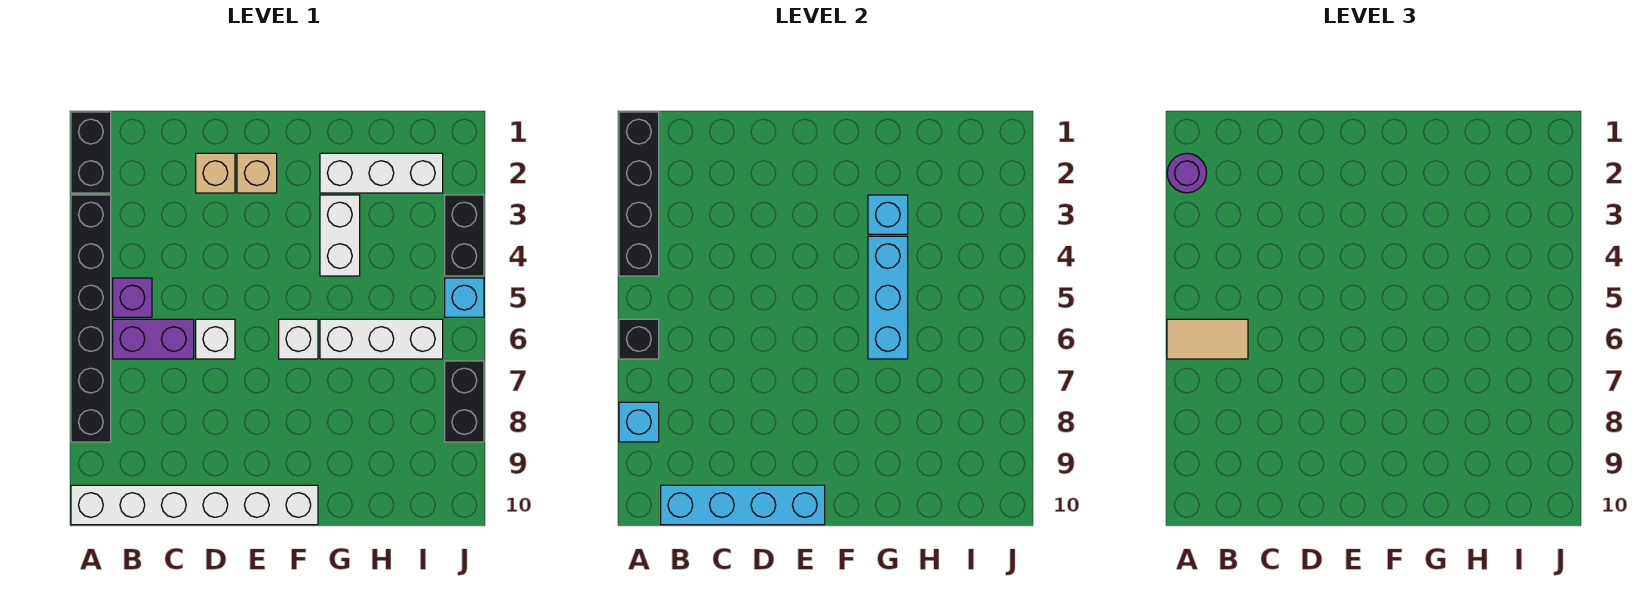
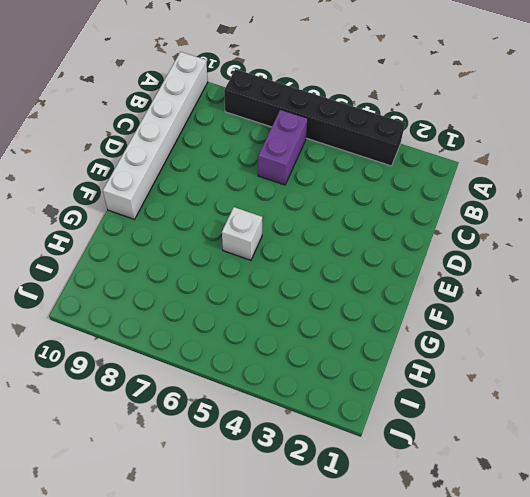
none -> black brick A1:A2 level 1
none -> purple brick B5 level 1
none -> tan brick D2 level 1

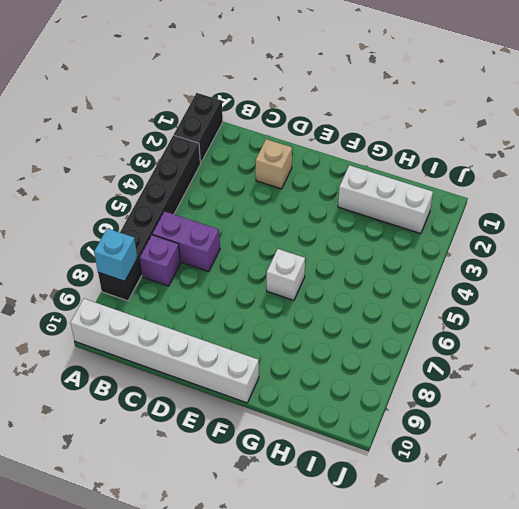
purple brick B7 level 1 -> purple brick B5 level 1
none -> white brick D6 level 1
none -> tan brick E2 level 1
none -> white brick G3:G4 level 1

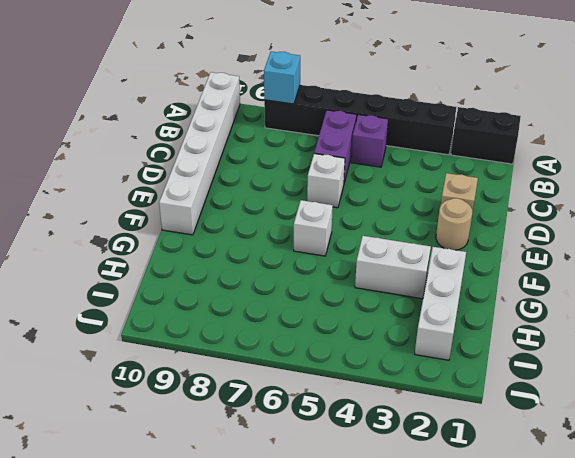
tan round brick E2 level 1 -> tan brick E2 level 1
none -> white brick G6:I6 level 1
none -> black brick J3:J4 level 1
none -> cyan brick J5 level 1

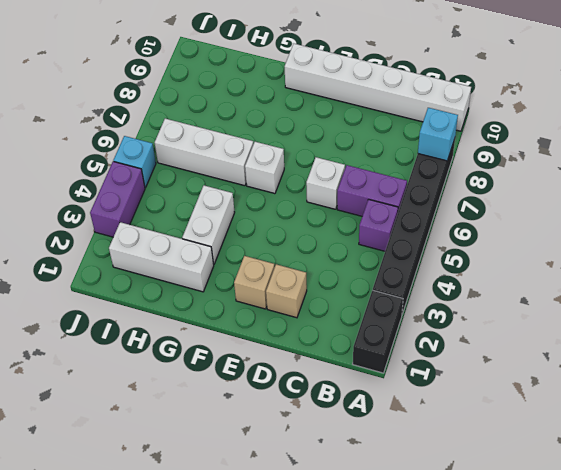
purple brick J3:J4 level 1 -> black brick J3:J4 level 1
none -> black brick J7:J8 level 1
none -> black brick A1:A4 level 2
none -> black brick A6 level 2

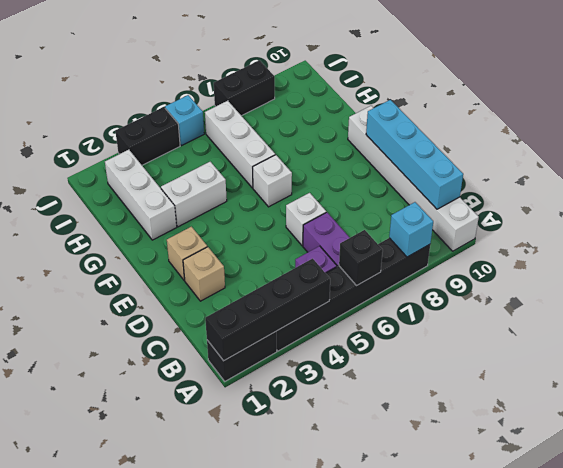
none -> cyan brick G3 level 2
none -> cyan brick G4:G6 level 2
none -> purple round brick A2 level 3

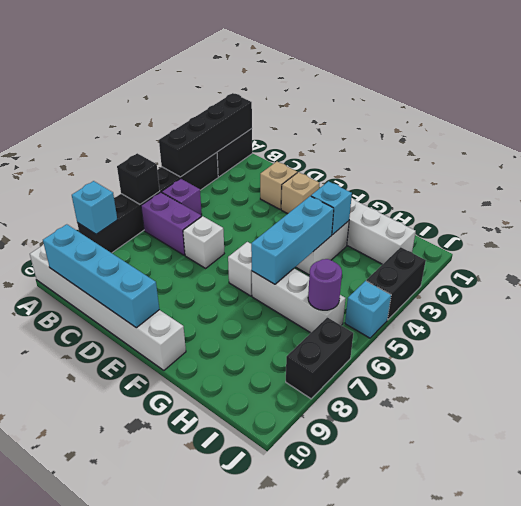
purple round brick I6 level 2 -> purple round brick A2 level 3
none -> tan tile A6:B6 level 3

